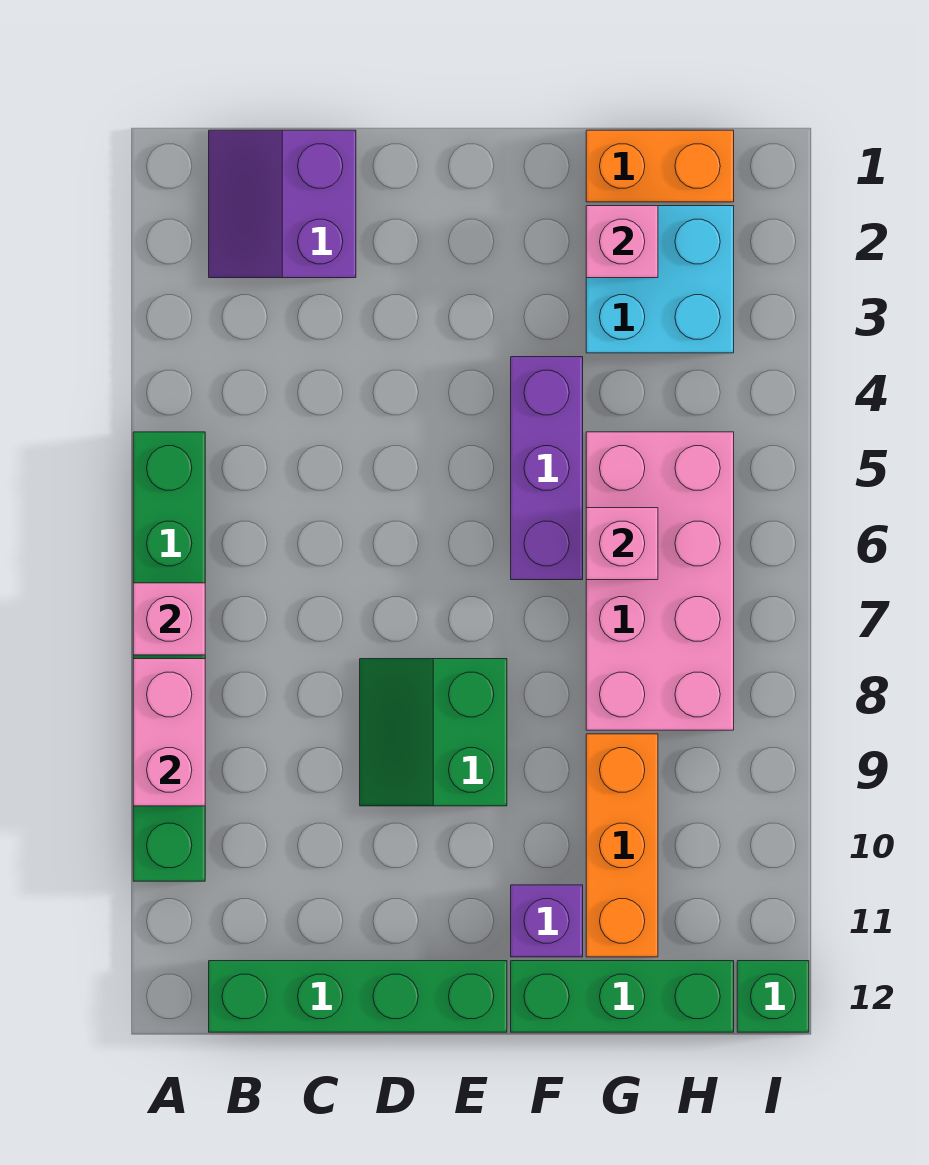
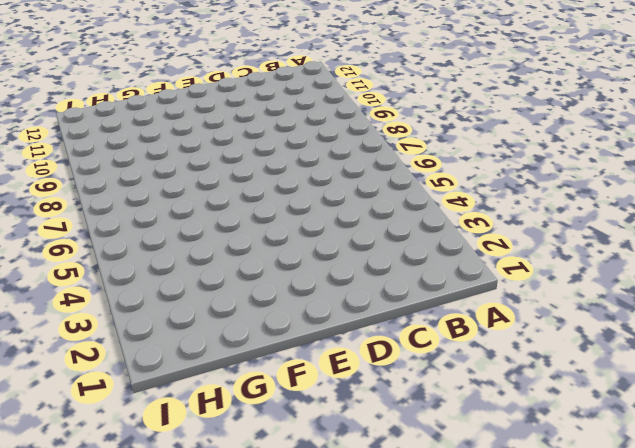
none -> green brick A5:A10 level 1
none -> purple slope B1:C2 level 1 top C
none -> green brick B12:E12 level 1

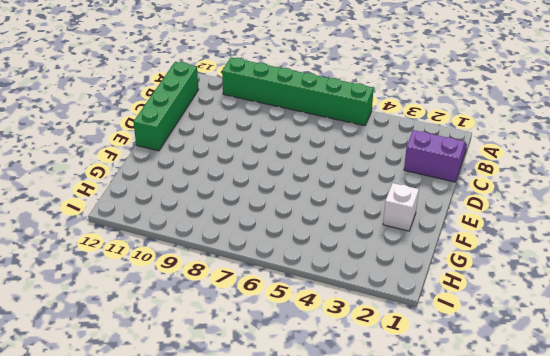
white brick F2 level 1 -> none
none -> green slope D8:E9 level 1 top E
none -> purple brick F4:F6 level 1
none -> purple brick F11 level 1

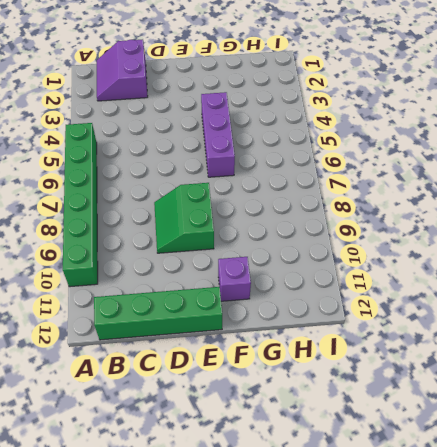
none -> green brick F12:H12 level 1
none -> orange brick G1:H1 level 1
none -> cyan brick G2:H3 level 1

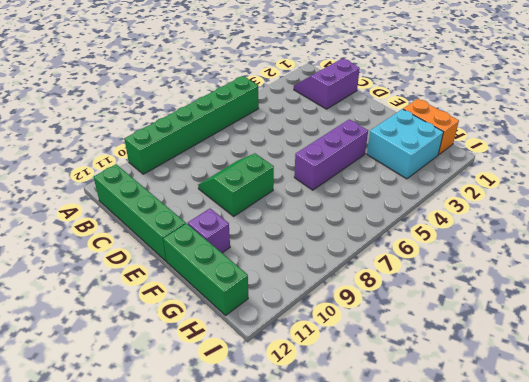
none -> pink brick G5:H8 level 1
none -> orange brick G9:G11 level 1
none -> green brick I12 level 1

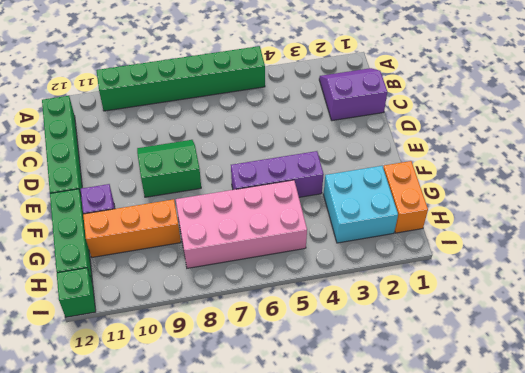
none -> pink brick A7 level 2
none -> pink brick A8:A9 level 2
none -> pink brick G2 level 2

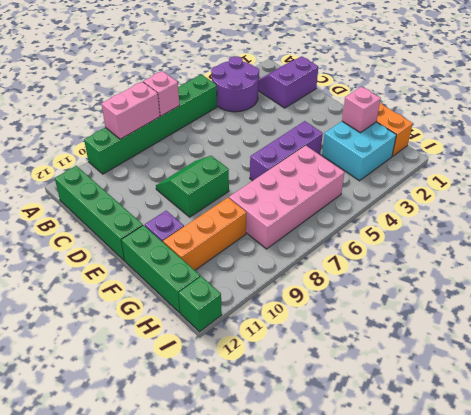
purple round brick A3:B4 level 1 -> none
none -> pink brick G6 level 2

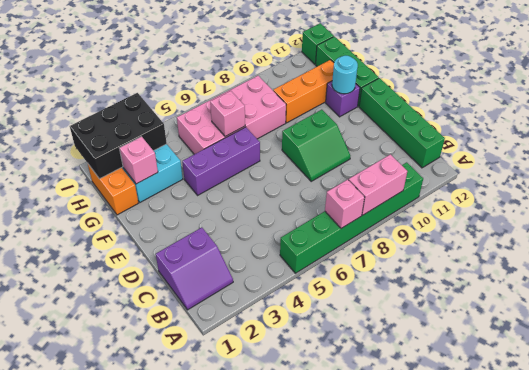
cyan round brick F11 level 2 -> none
black brick H1:I3 level 2 -> none

